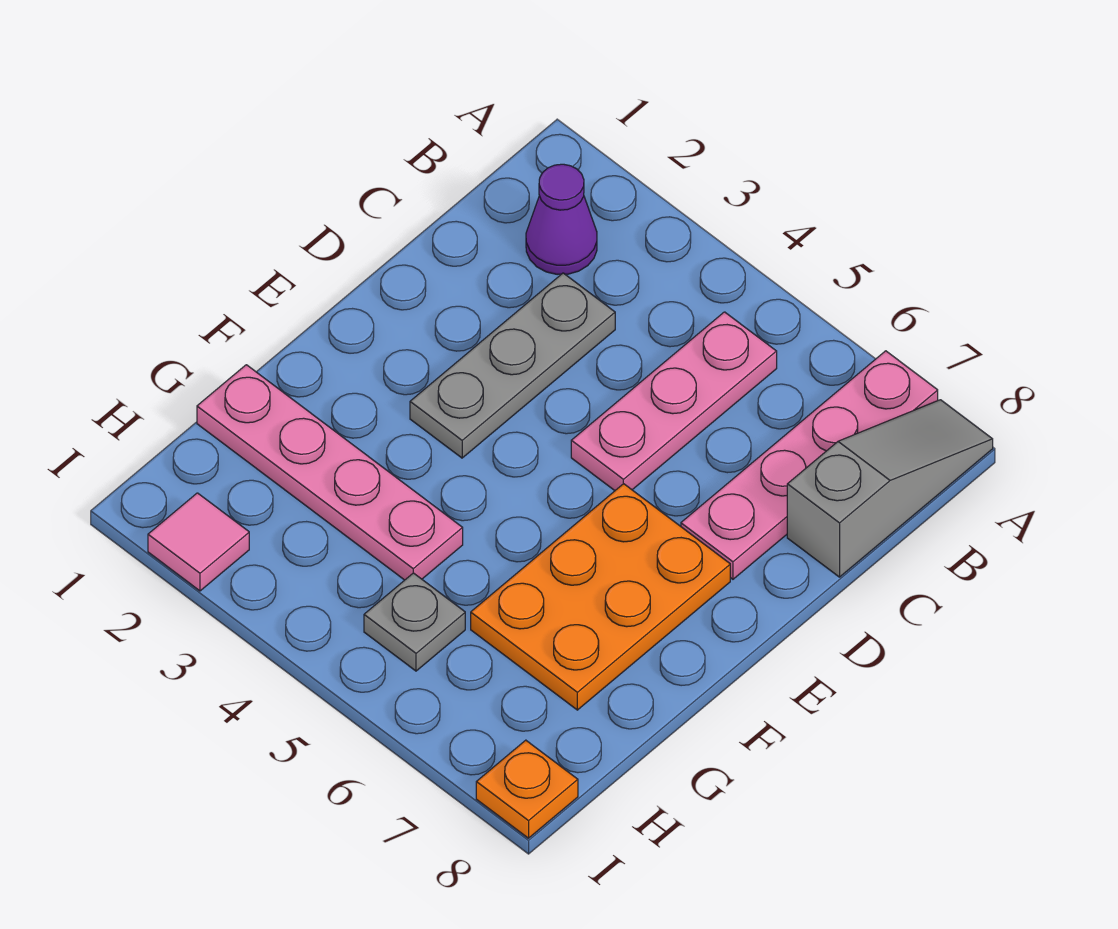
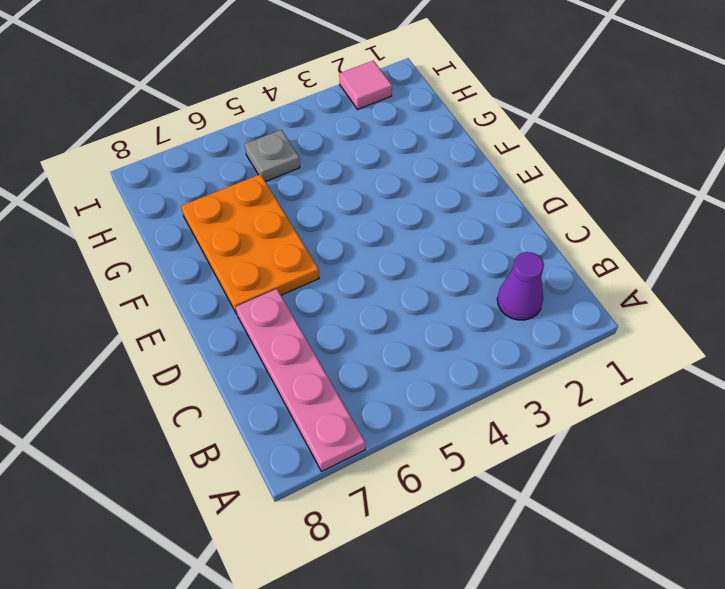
none -> grey slope A8:C8 level 1 top C
none -> pink plate B5:D5 level 1

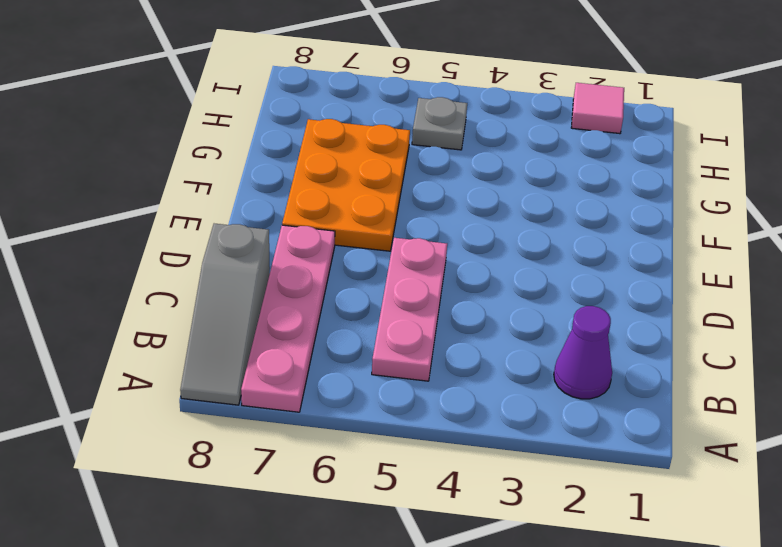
none -> grey plate C3:E3 level 1
none -> pink plate G1:G4 level 1

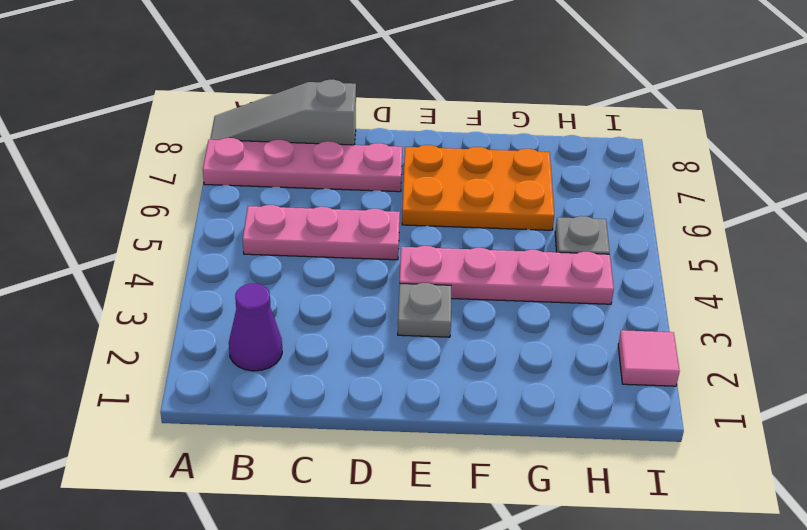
grey plate E3 level 1 -> grey plate C3:E3 level 1
pink plate E4:H4 level 1 -> pink plate G1:G4 level 1
none -> orange plate I8 level 1

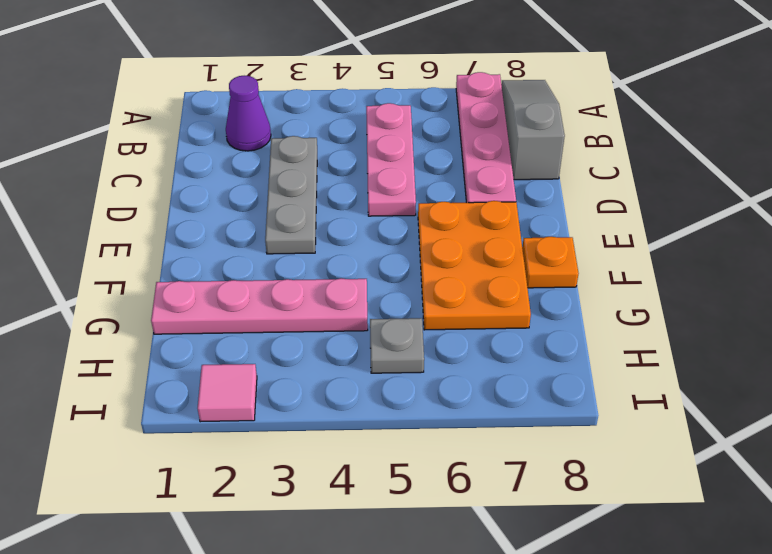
orange plate F8 level 1 -> orange plate I8 level 1

